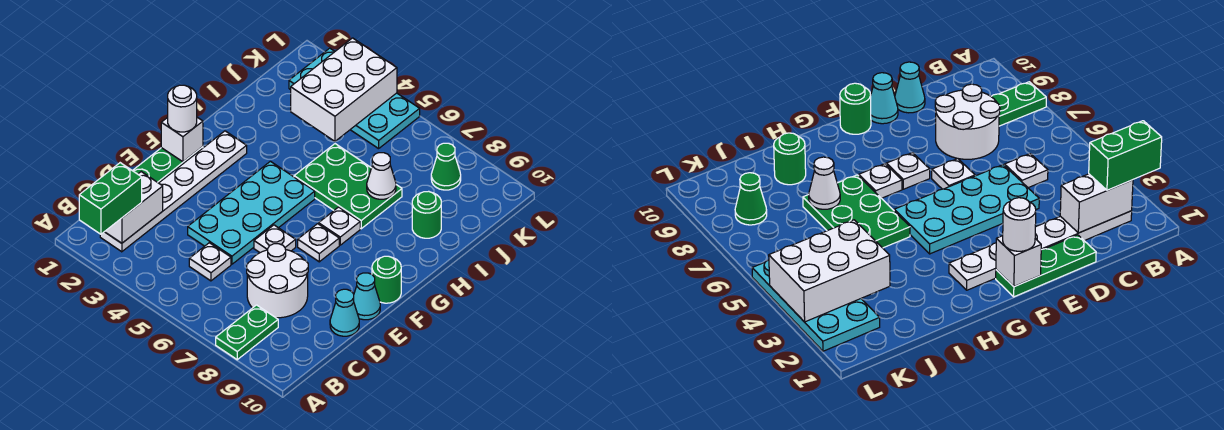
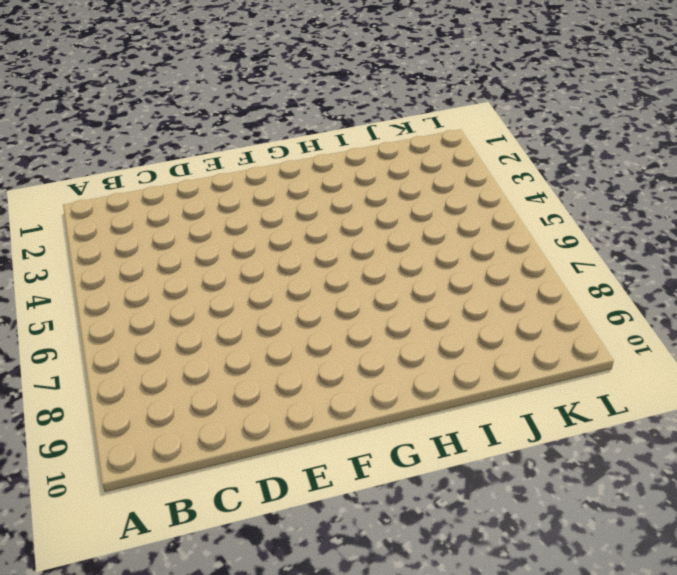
none -> green plate A8:B8 level 1
none -> white plate B2:G2 level 1
none -> white plate C5 level 1

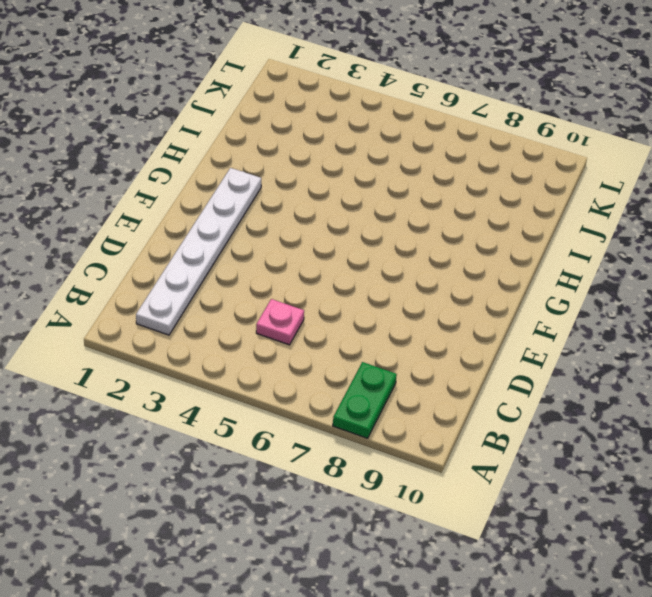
pink plate C5 level 1 -> white plate C5 level 1
none -> white round brick C7:D8 level 1
none -> green plate D1:F1 level 1
none -> cyan plate D4:G5 level 1

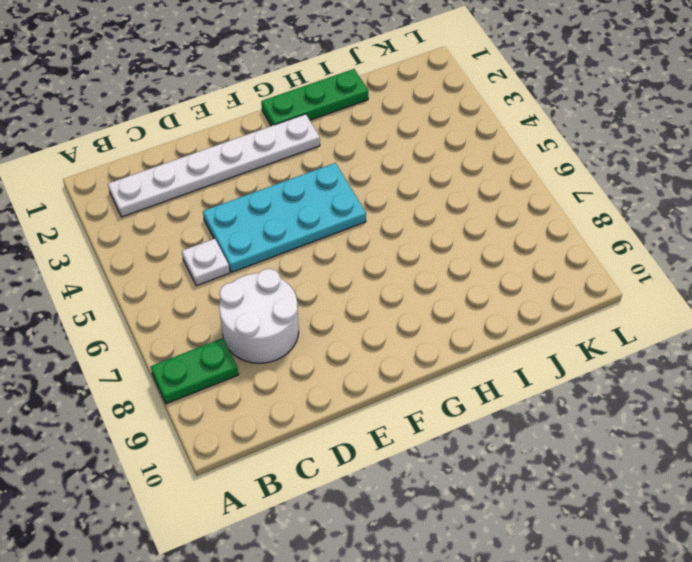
green plate G1:I1 level 1 -> green plate D1:F1 level 1
none -> cyan cone D10 level 1
none -> white plate E6 level 1
none -> cyan cone E10 level 1

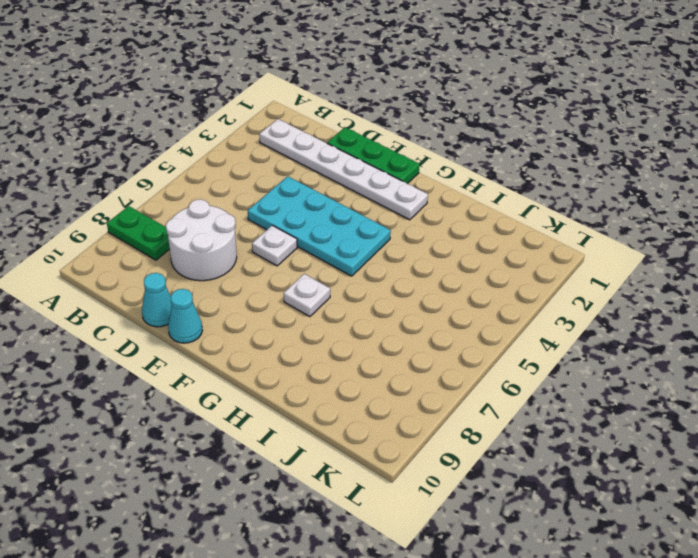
none -> white plate C5 level 1
none -> white plate F7 level 1
none -> green round brick F10 level 1

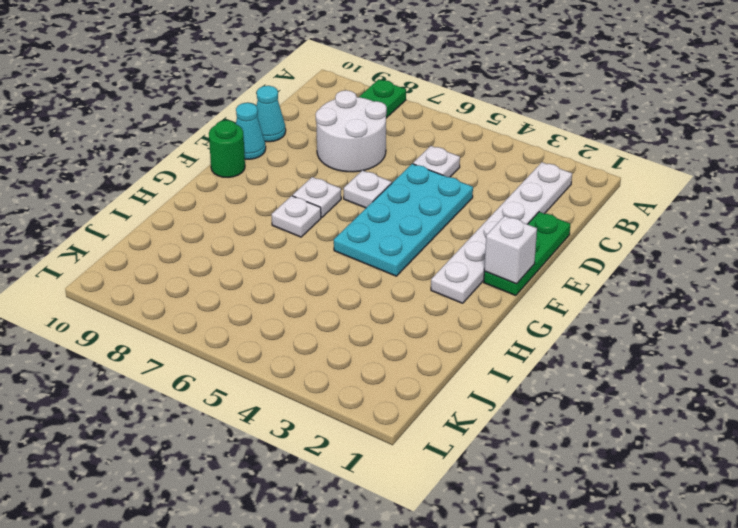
none -> green plate H5:I7 level 1
none -> green round brick I9 level 1
none -> cyan plate K2:L5 level 1

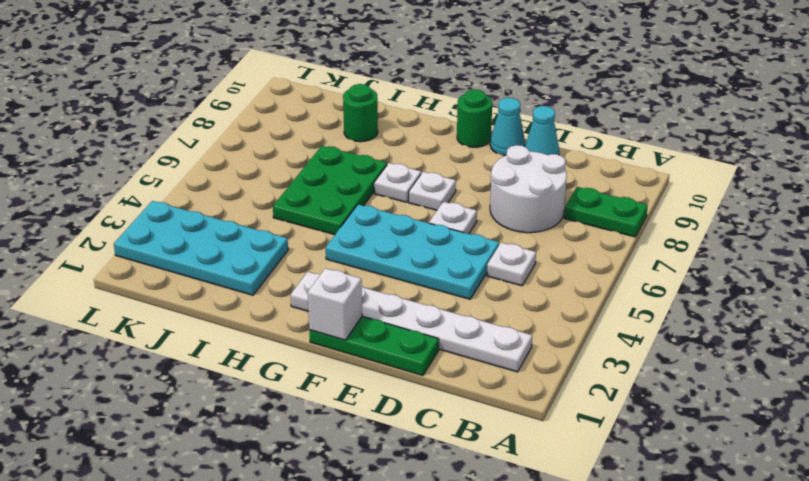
cyan plate I2:L3 level 1 -> cyan plate K2:L5 level 1
none -> green cone K8 level 1
none -> white brick B2:C2 level 2
none -> white cone I7 level 2

